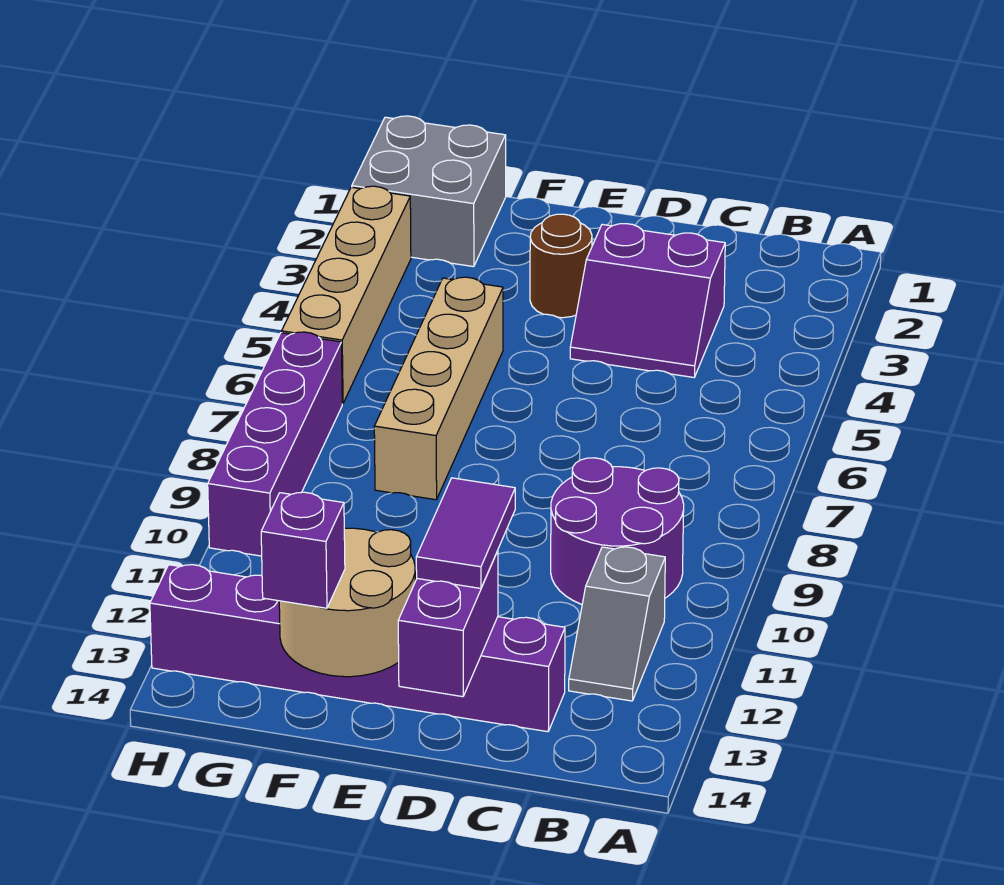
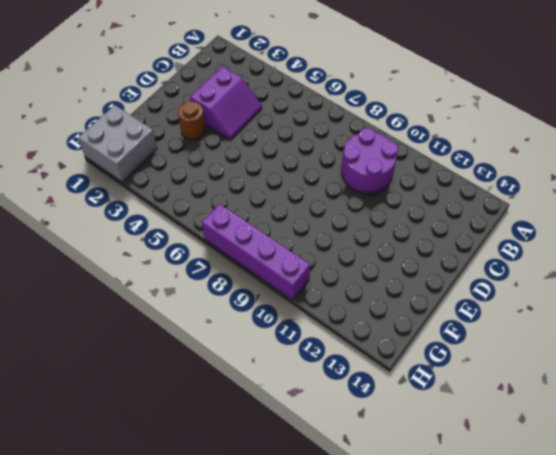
none -> grey slope B11:B12 level 1 top 11
none -> purple brick C13:H13 level 1
none -> tan brick F5:F8 level 1

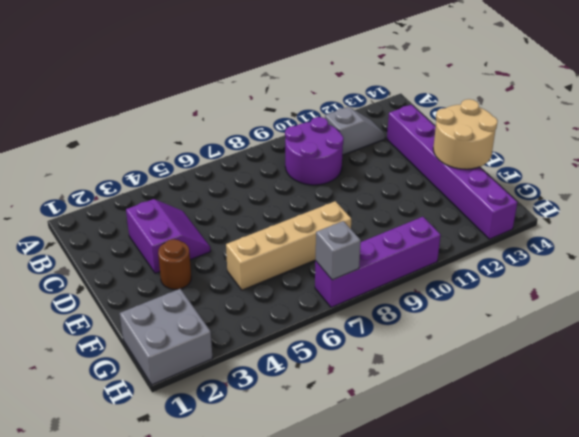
grey brick H7 level 2 -> none
none -> tan brick H3:H6 level 1
none -> purple brick D13:D14 level 2
none -> purple tile D12:D13 level 3

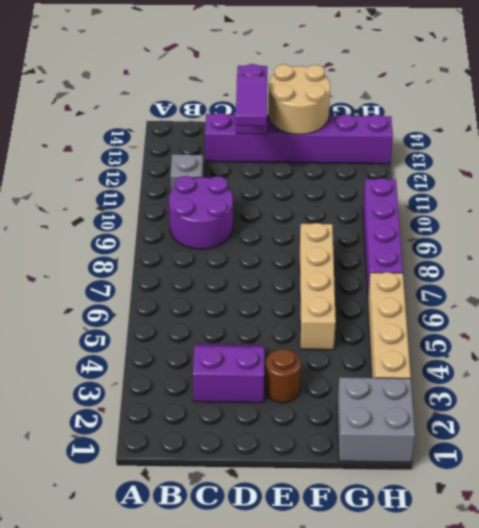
none -> purple brick F14 level 3

